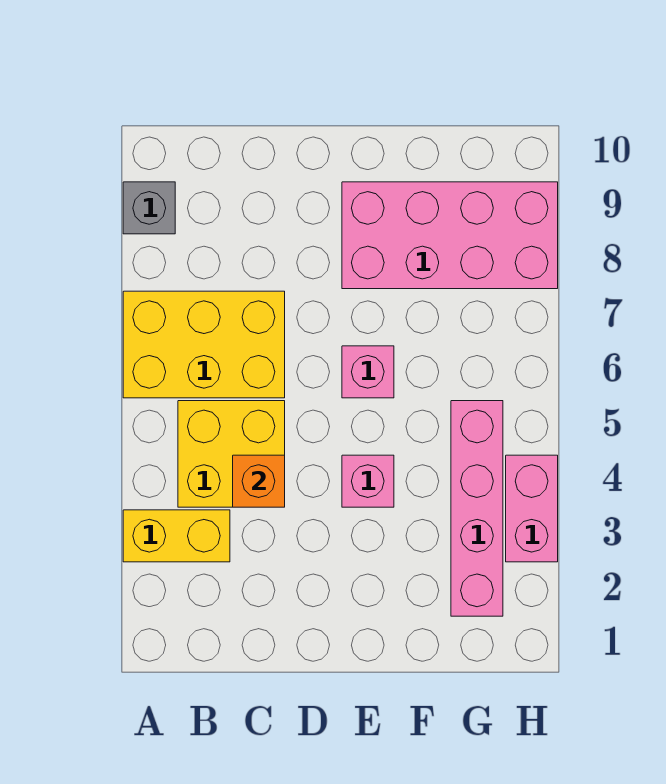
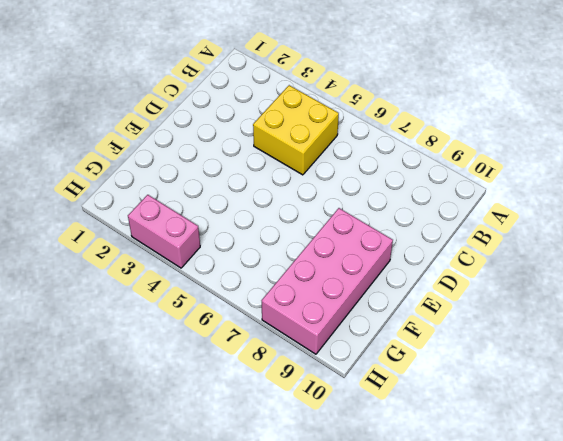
none -> yellow brick A3:B3 level 1
none -> yellow brick A6:C7 level 1

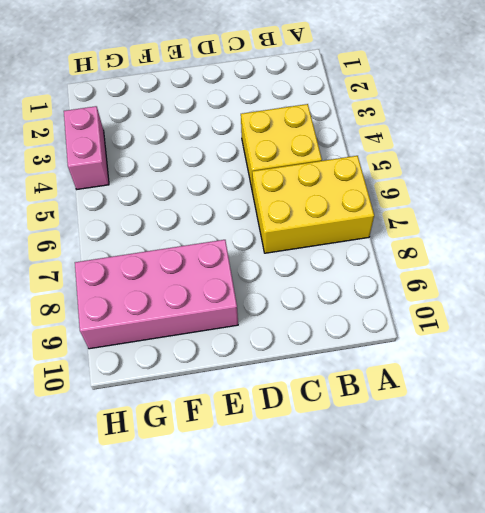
none -> yellow brick A3:B3 level 1
none -> grey brick A9 level 1

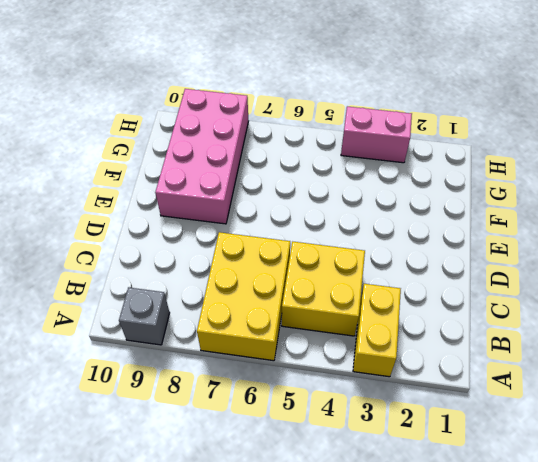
none -> pink brick E4 level 1
none -> pink brick E6 level 1

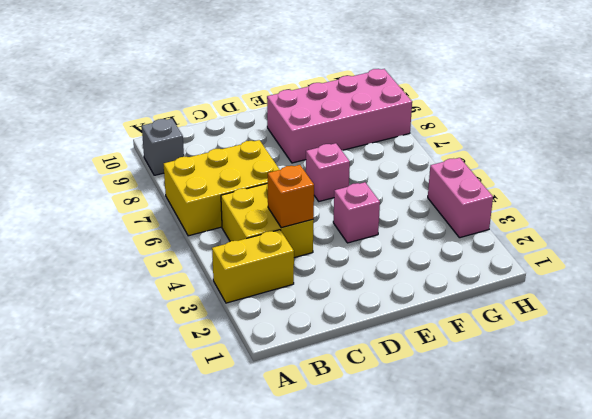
none -> pink brick G2:G5 level 1

